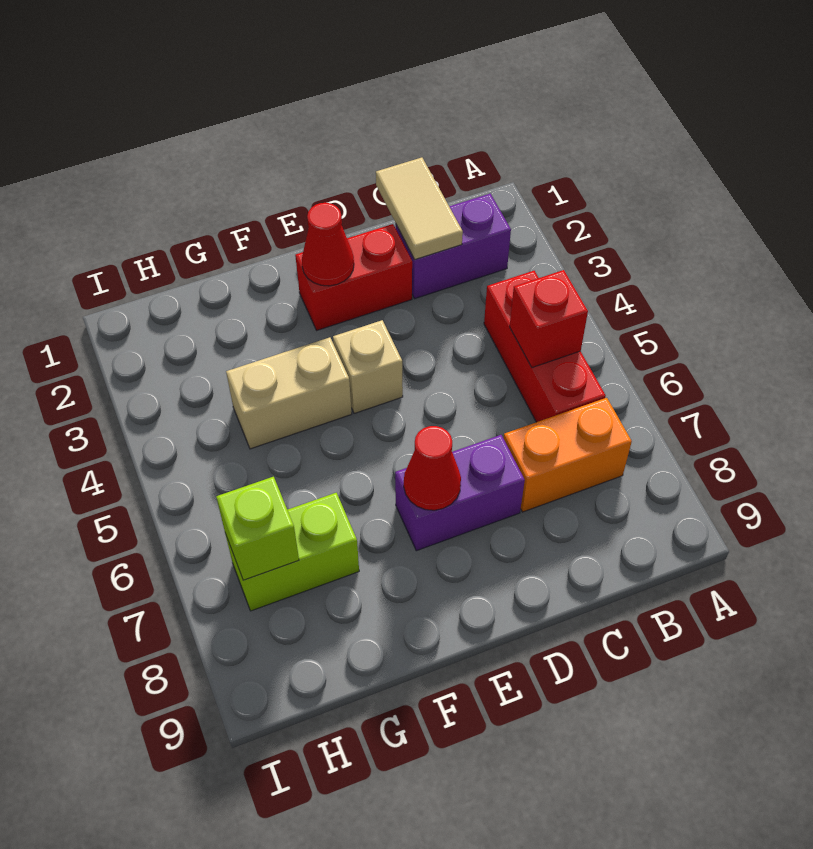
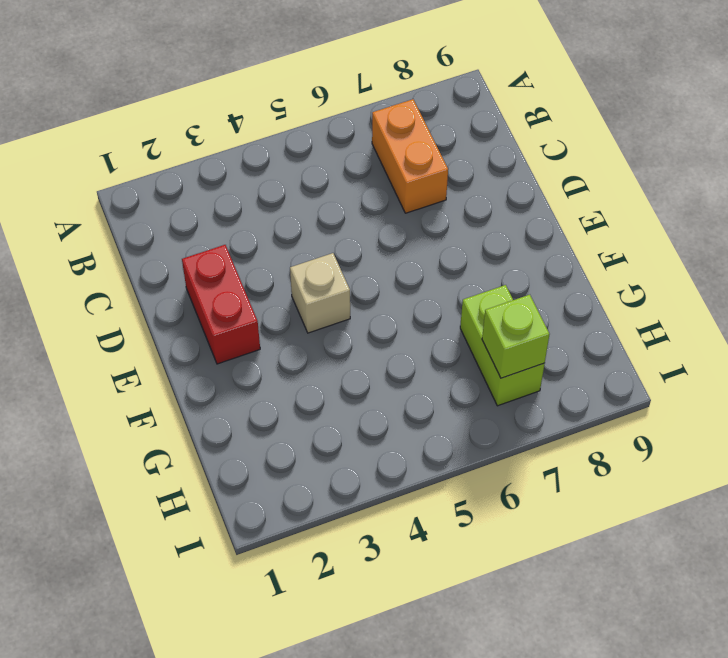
none -> purple brick B2:C2 level 1
none -> red brick B4:B6 level 1
none -> purple brick D7:E7 level 1

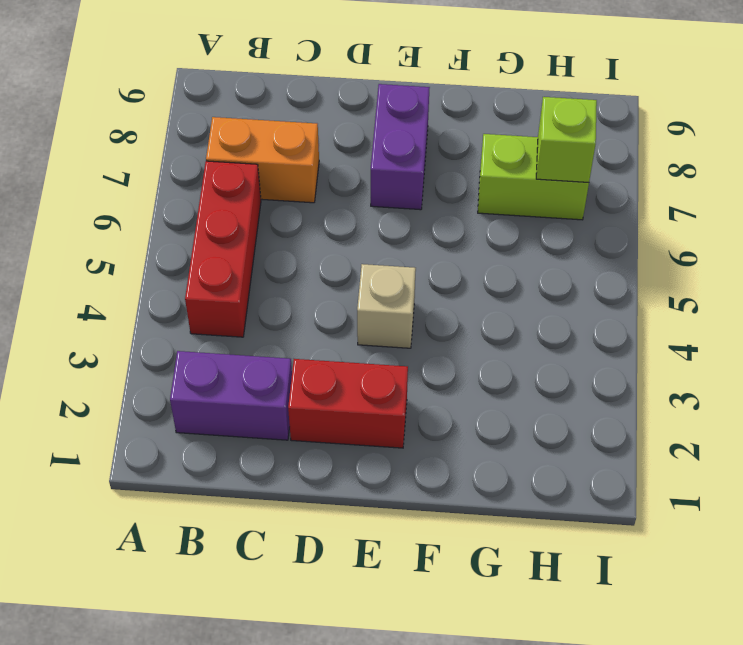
purple brick E7:E8 level 1 -> purple brick D7:E7 level 1
none -> tan brick F4:G4 level 1
none -> red brick B5 level 2
none -> tan tile C1:C2 level 2

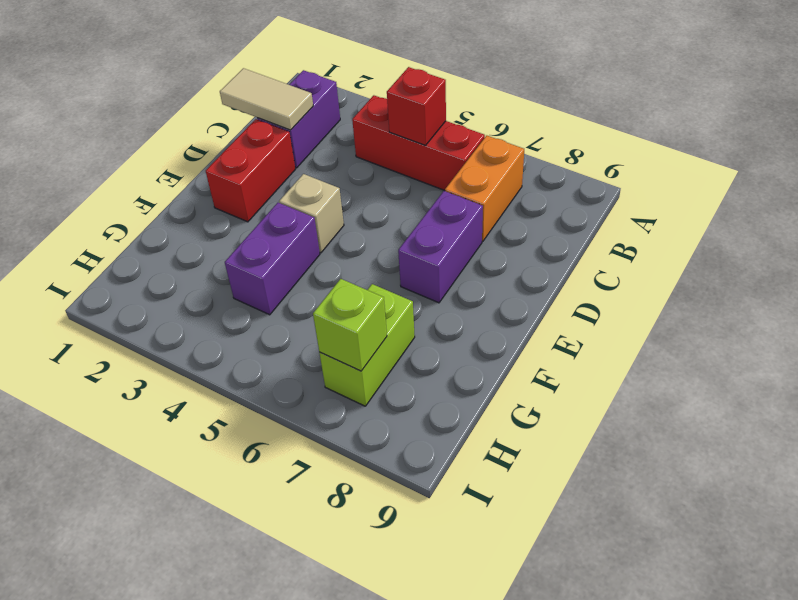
purple brick F4:G4 level 1 -> tan brick F4:G4 level 1
none -> red cone E2 level 2
none -> red cone E7 level 2

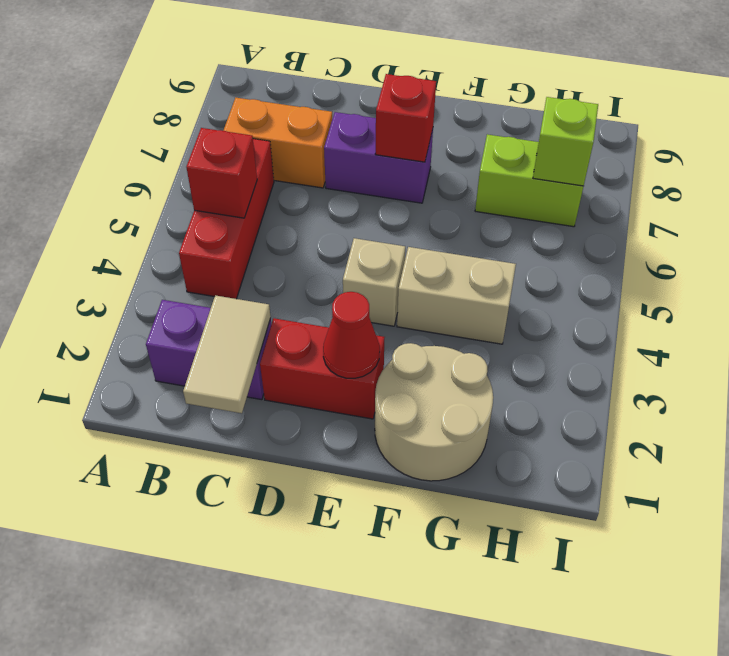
red brick E7 level 2 -> red cone E7 level 2
tan round brick F1:G2 level 1 -> none

